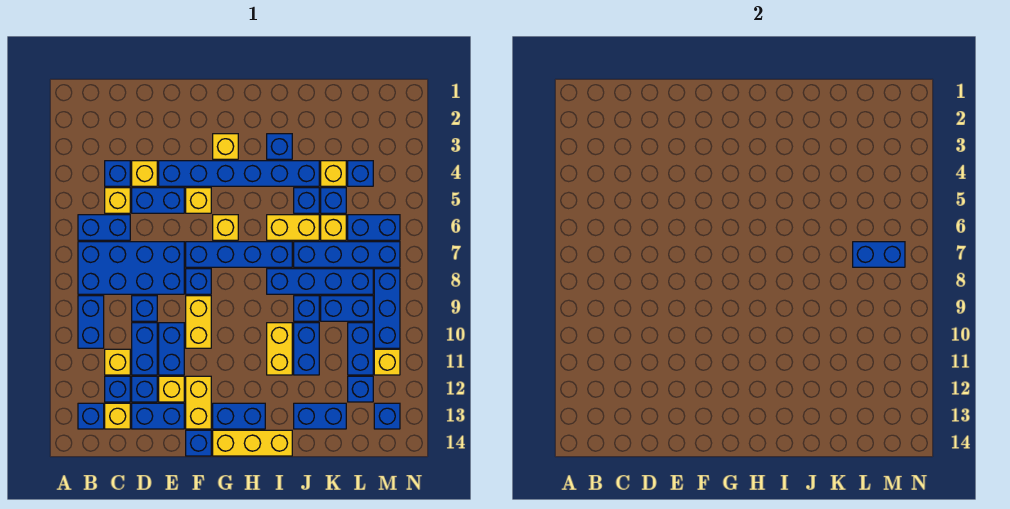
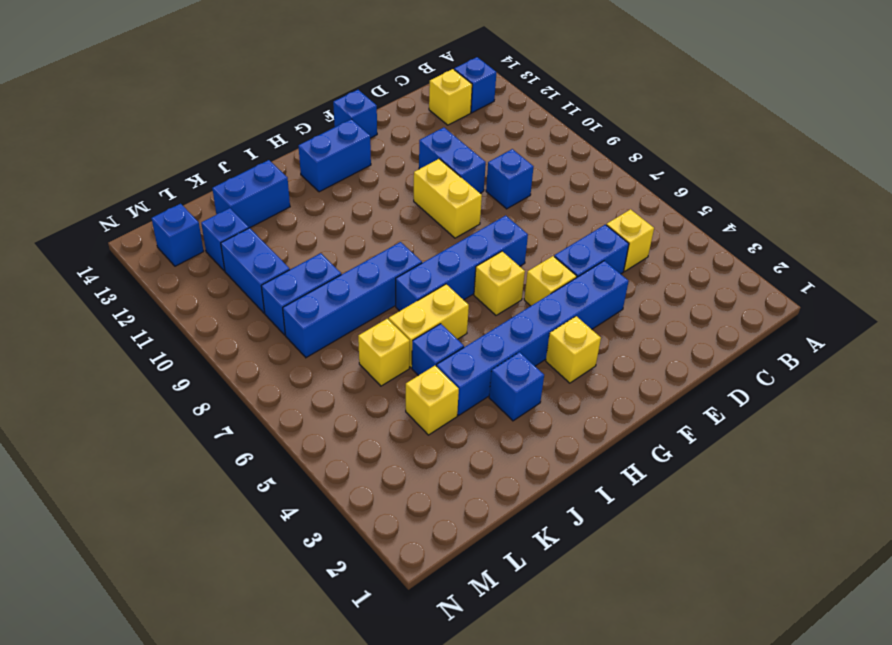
none -> blue brick B6:C6 level 1
none -> blue brick B7:E8 level 1
none -> blue brick B9:B10 level 1
none -> blue brick C4 level 1

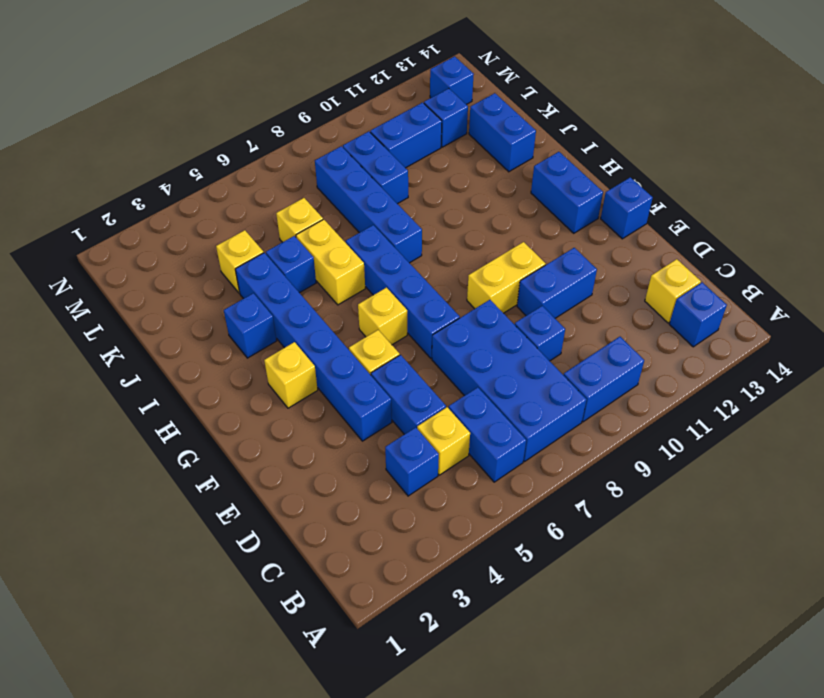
none -> yellow brick C11 level 1
none -> blue brick C12 level 1
none -> yellow brick D4 level 1
none -> blue brick D10:D11 level 1

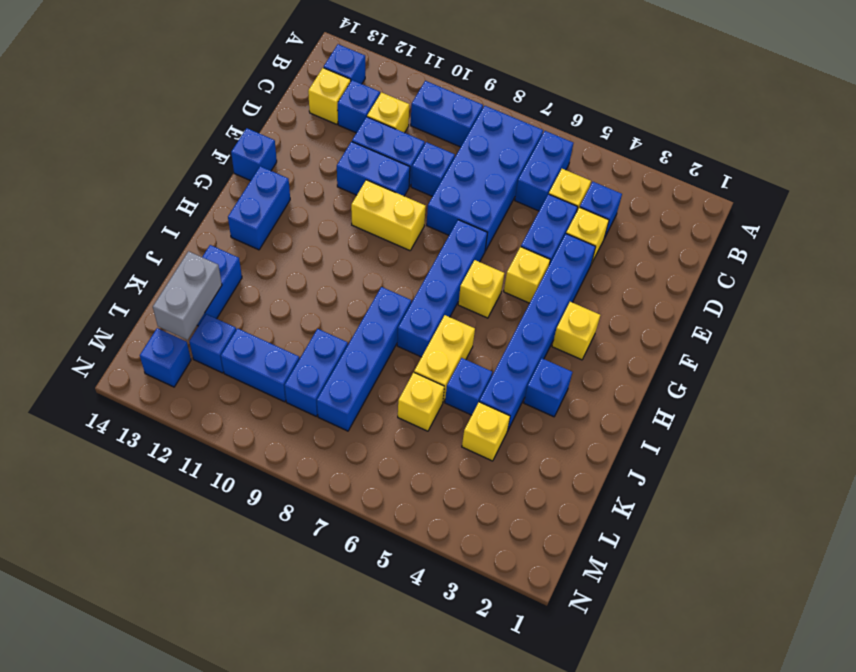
grey brick K13:L13 level 2 -> none
none -> blue brick D12 level 1
none -> blue brick D13:E13 level 1
none -> yellow brick E12 level 1
none -> blue brick F8 level 1

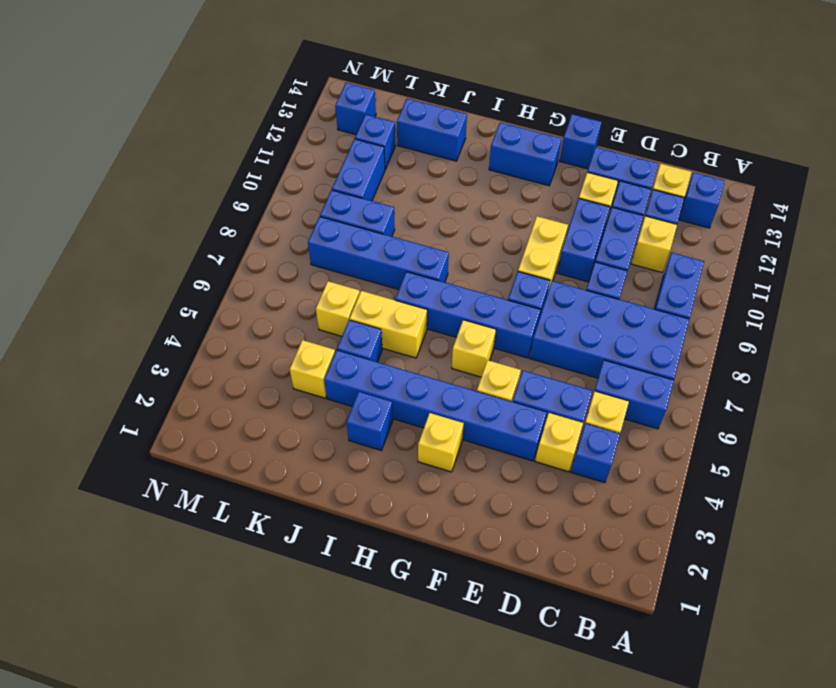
none -> yellow brick F12:F13 level 1
none -> yellow brick G14:I14 level 1
none -> yellow brick I10:I11 level 1
none -> blue brick J7:M7 level 1

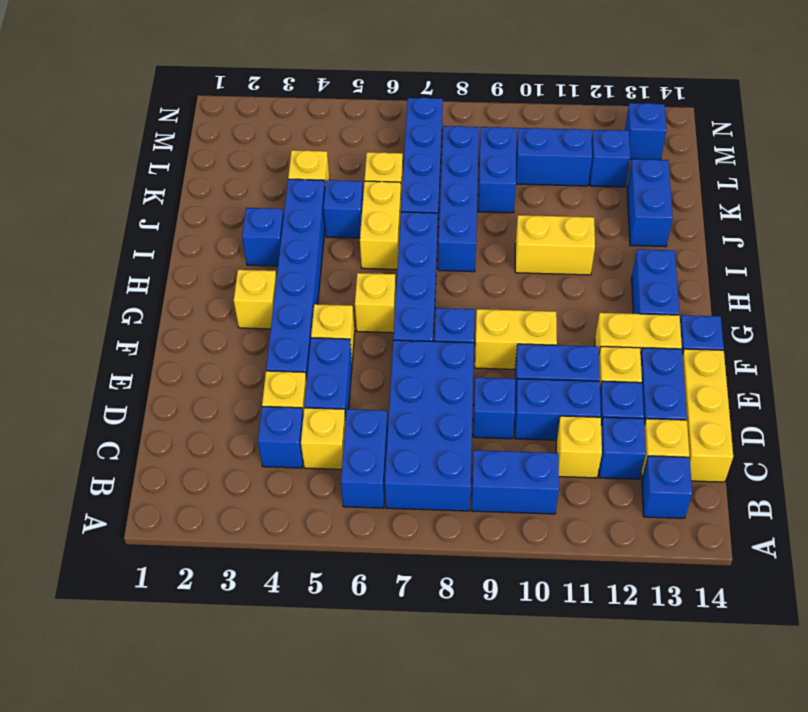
yellow brick C14:E14 level 1 -> yellow brick G14:I14 level 1
none -> blue brick J9 level 1
none -> blue brick J10:J11 level 1
none -> blue brick K5 level 1
none -> blue brick L4 level 1

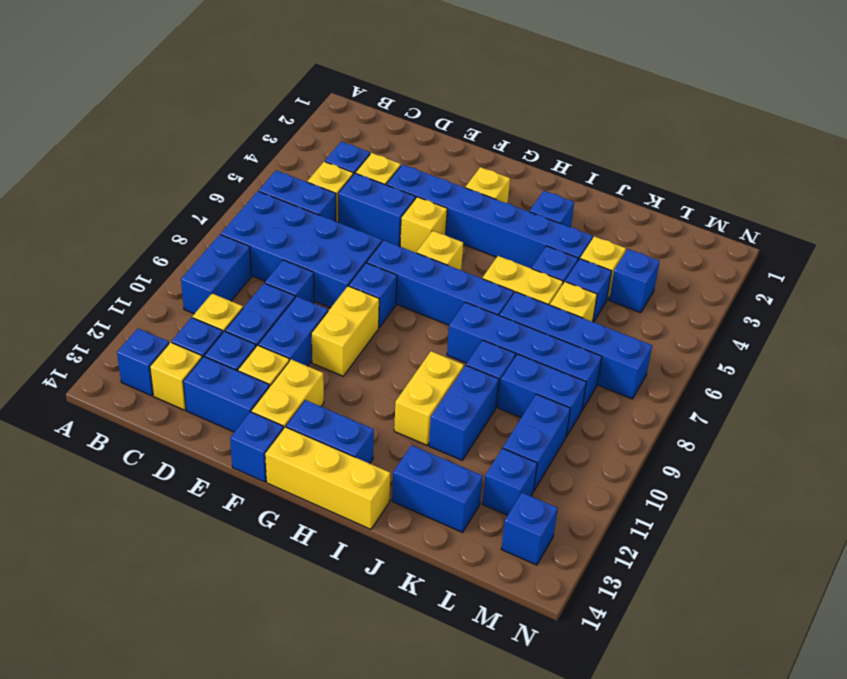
none -> blue brick L6:M6 level 1
none -> blue brick M8:M10 level 1
none -> yellow brick M11 level 1
none -> blue brick L7:M7 level 2

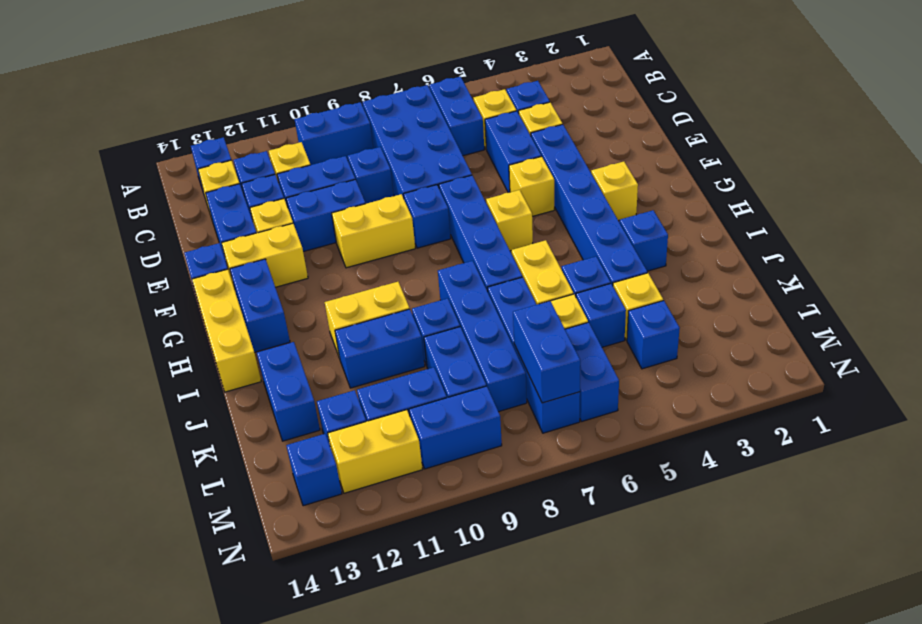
blue brick M9:M10 level 1 -> blue brick M8:M10 level 1
yellow brick M11:M12 level 1 -> yellow brick M11 level 1

